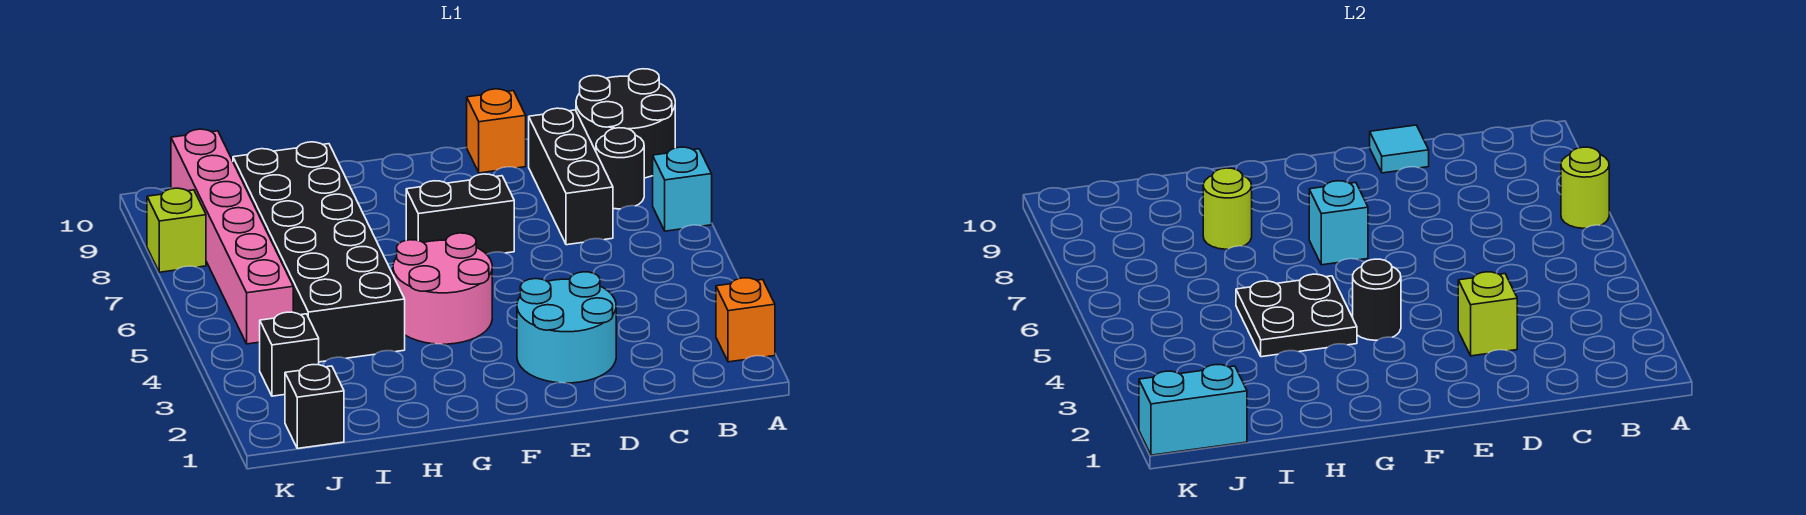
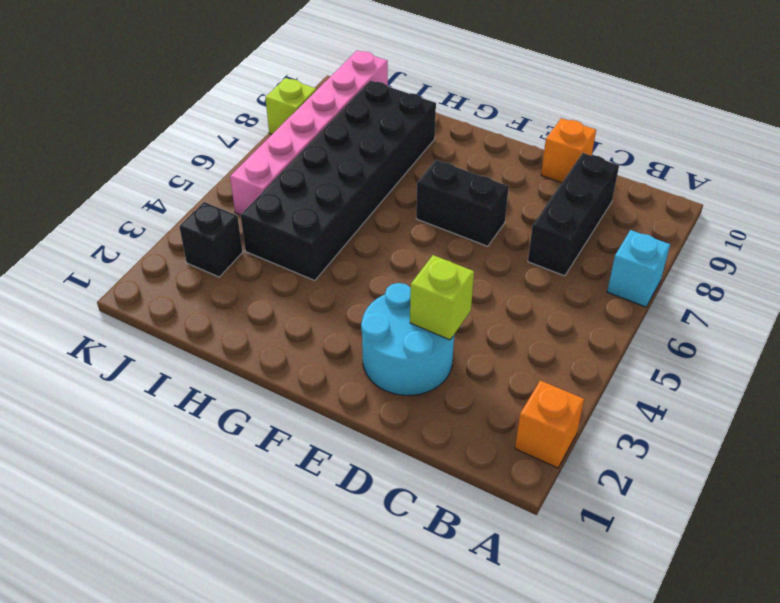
none -> black round brick A9:B10 level 1
none -> black round brick B8 level 1
none -> pink round brick F4:G5 level 1

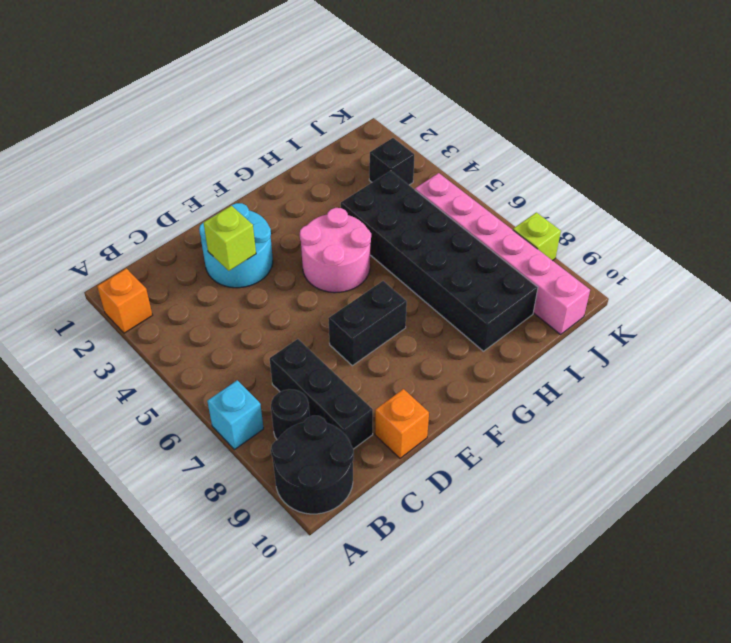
none -> black brick J1 level 1
none -> lime round brick A7 level 2
none -> cyan tile D10 level 2

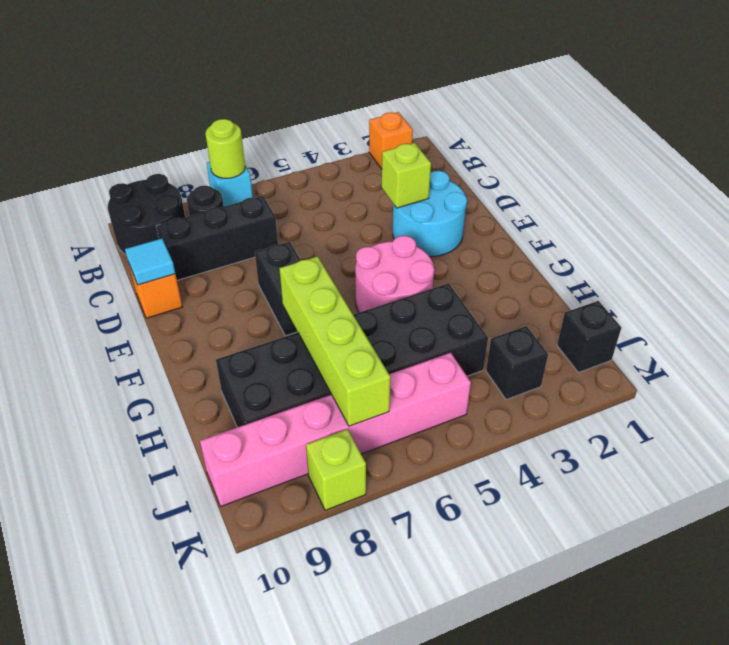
lime brick G7:J7 level 2 -> none
none -> black round brick F4 level 2
none -> cyan brick F7 level 2
none -> black plate G4:H5 level 2

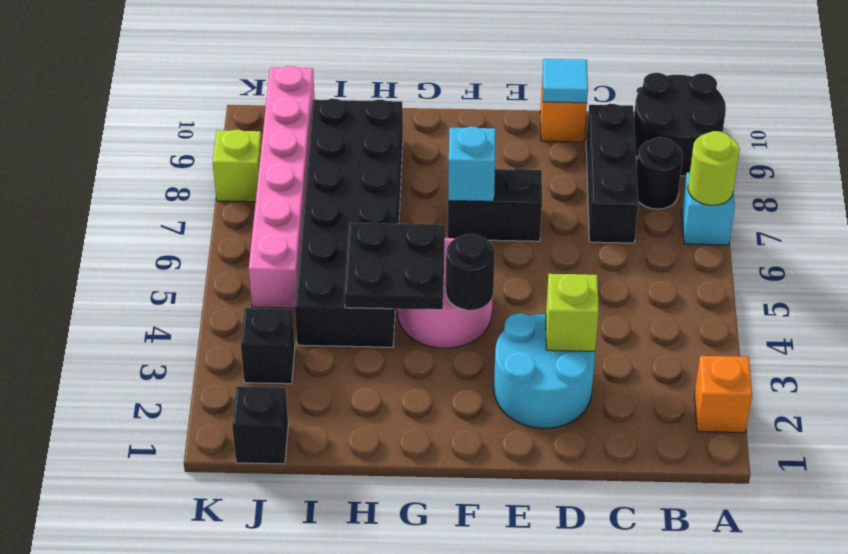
none -> lime round brick H8 level 2
none -> cyan brick J1:K1 level 2

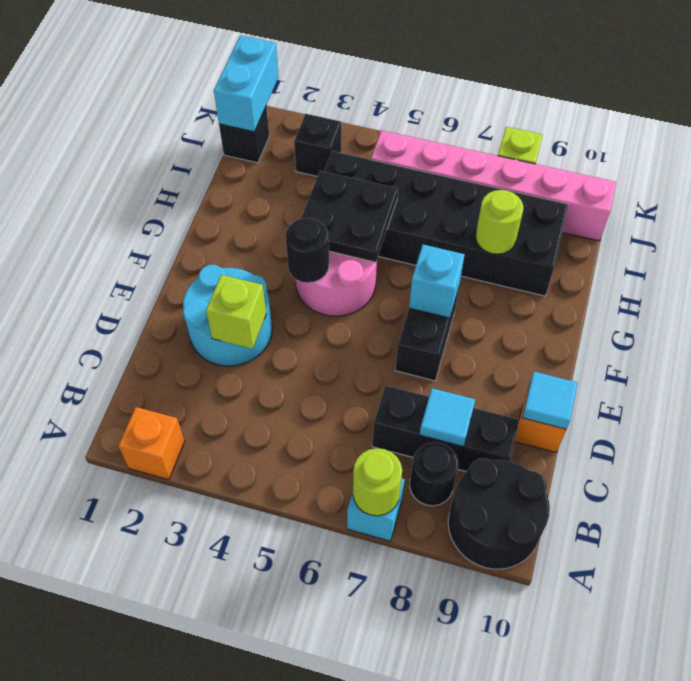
cyan tile C8 level 2 -> none

